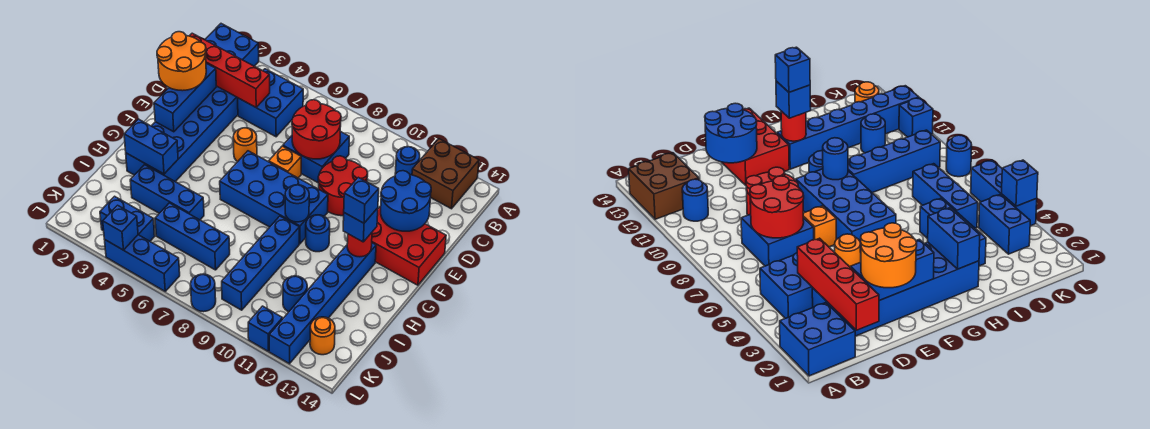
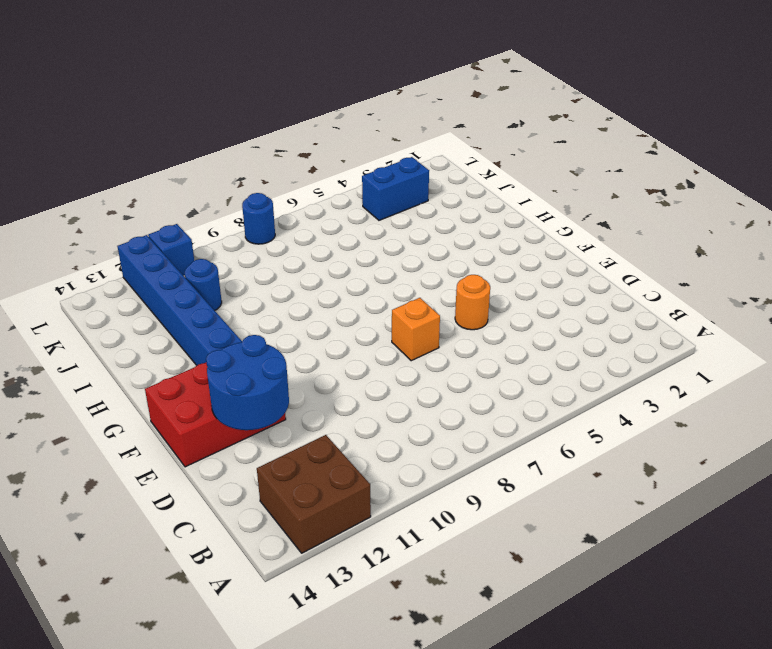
none -> blue brick A1:B2 level 1
none -> blue brick B4:C5 level 1
none -> blue round brick B11 level 1
none -> blue brick C2:H3 level 1

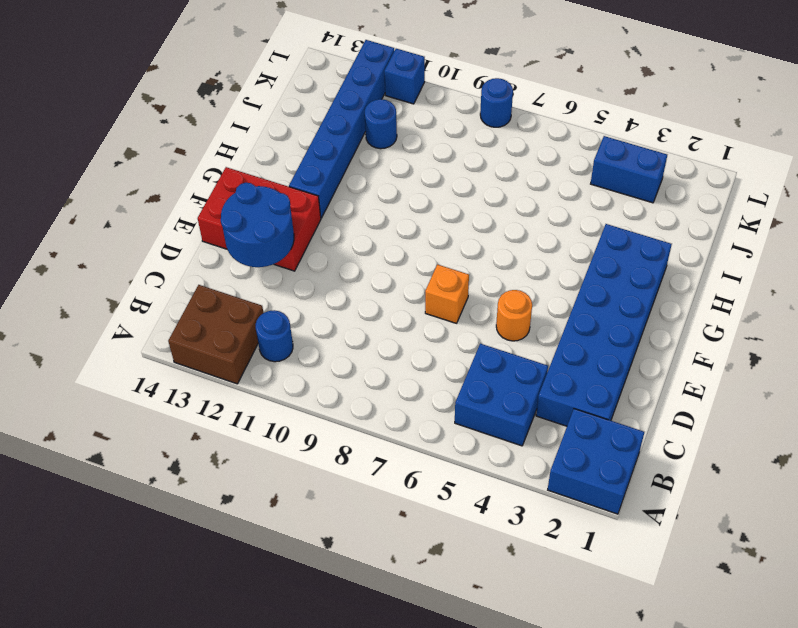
none -> blue brick C7:D8 level 1
none -> red round brick D9:E10 level 1
none -> blue brick F6:G9 level 1
none -> blue round brick G10 level 1

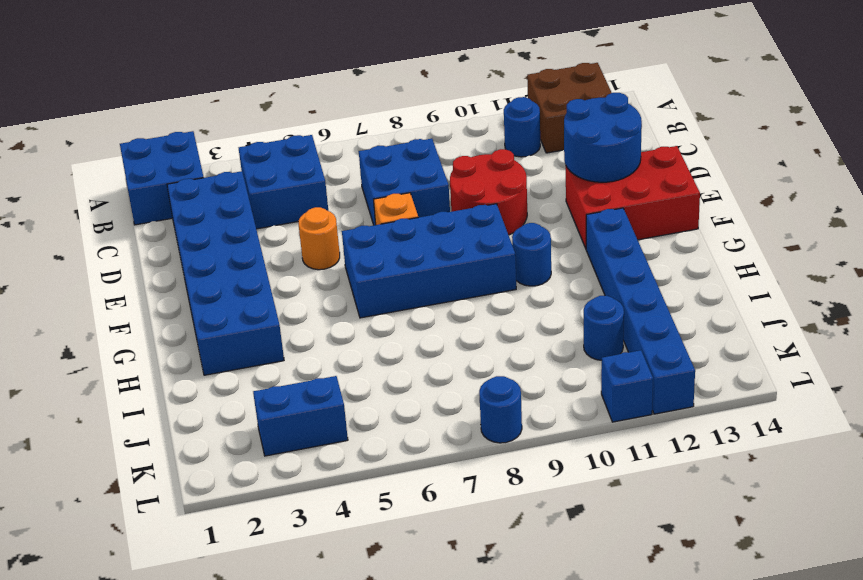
none -> blue brick H9:K9 level 1
none -> blue brick I3:I5 level 1
none -> blue brick J5:J7 level 1
none -> orange round brick K13 level 1

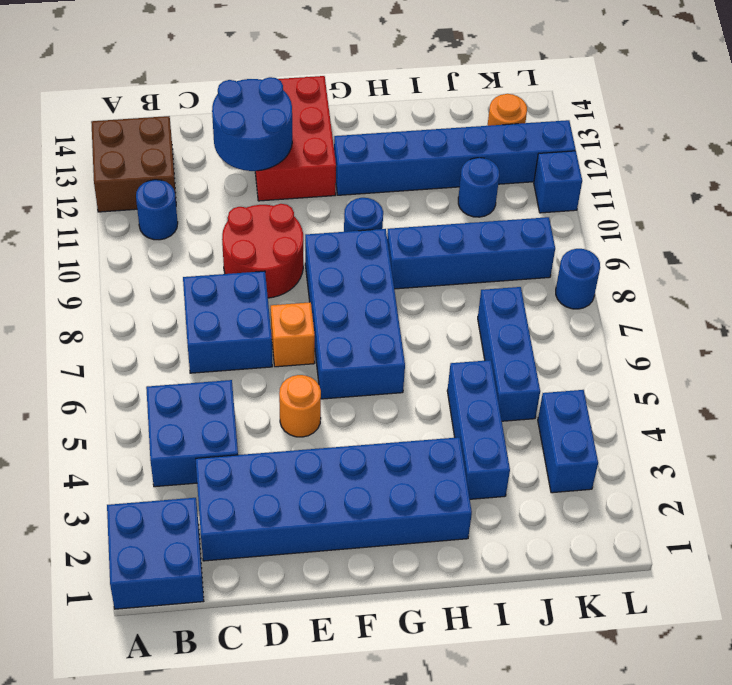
none -> blue brick L4:L6 level 1
none -> red brick C1:C4 level 2
none -> red round brick C7:D8 level 2
none -> blue brick D2:F2 level 2

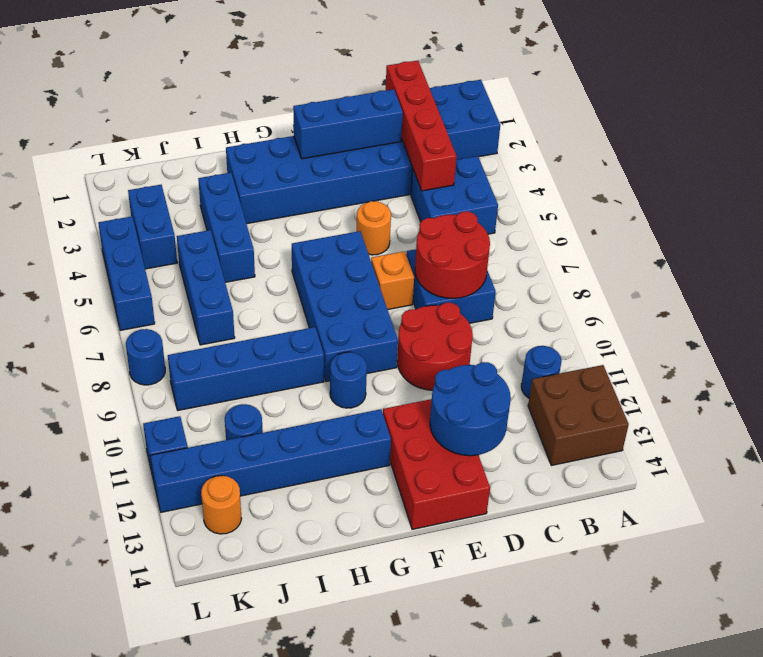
none -> blue round brick G9 level 2
none -> red round brick G12 level 2
none -> blue brick H2:H3 level 2
none -> blue brick L4 level 2

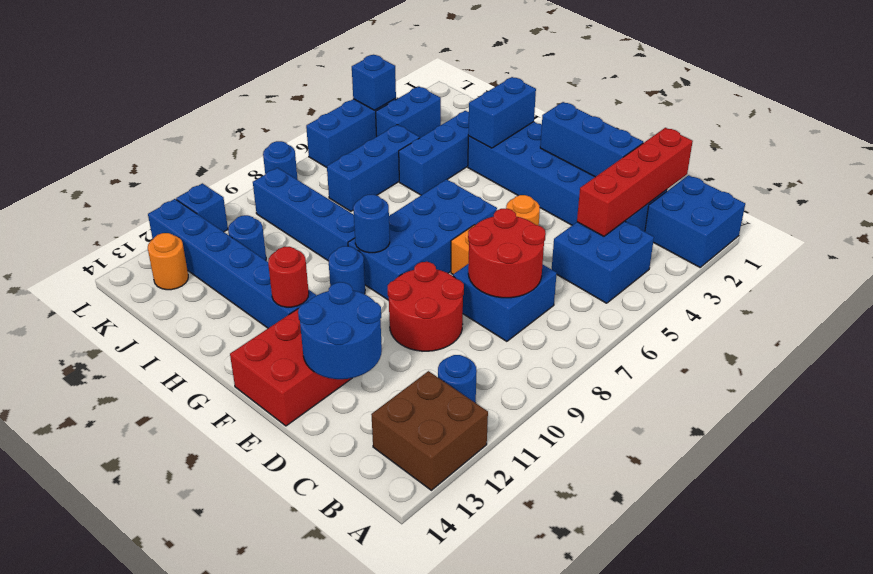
none -> orange round brick D1:E2 level 3
none -> blue brick G12 level 3
none -> blue brick G12 level 4

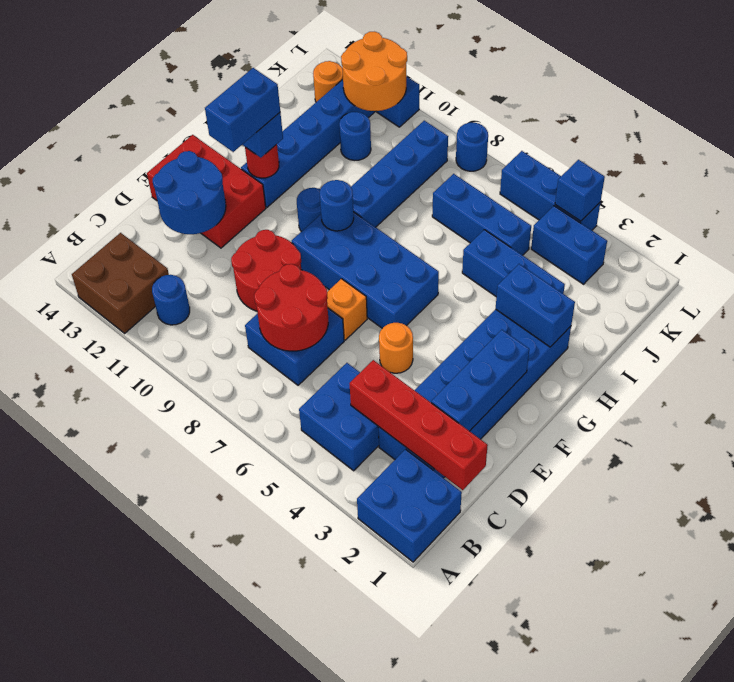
blue brick F12:G12 level 4 -> blue brick G12 level 4
orange round brick K11:L12 level 2 -> orange round brick D1:E2 level 3

